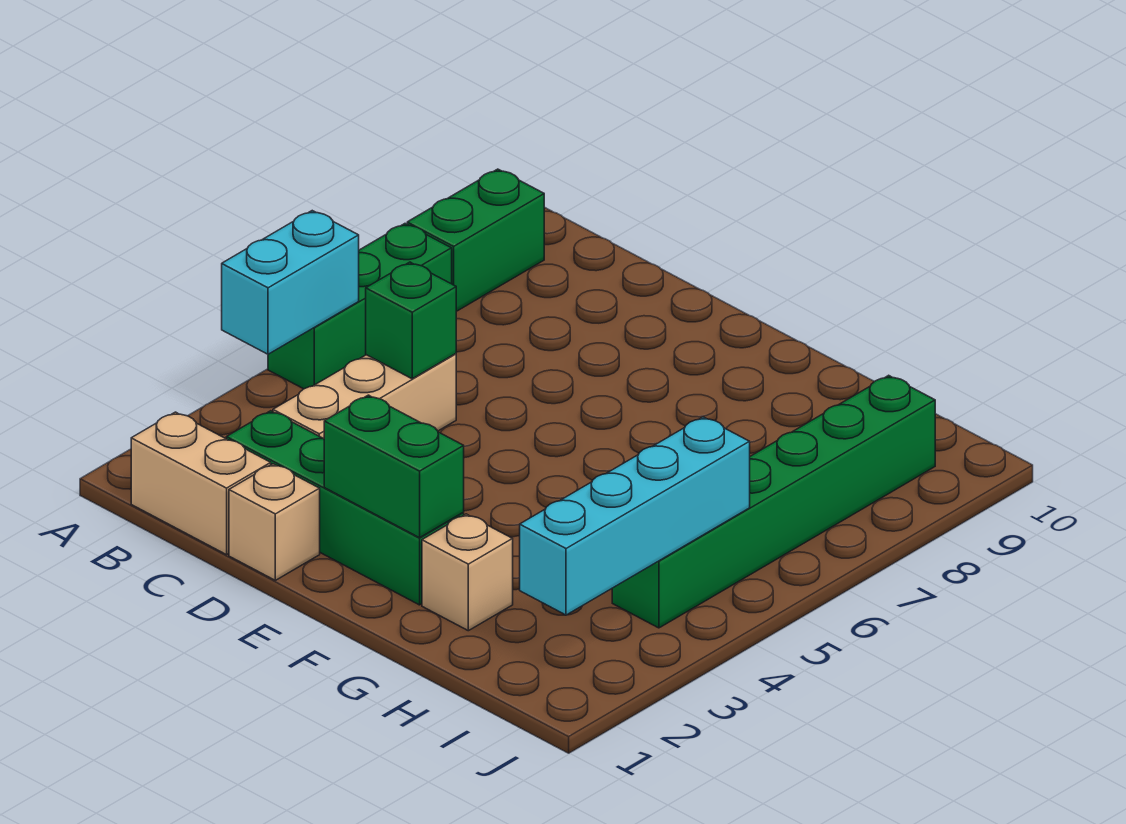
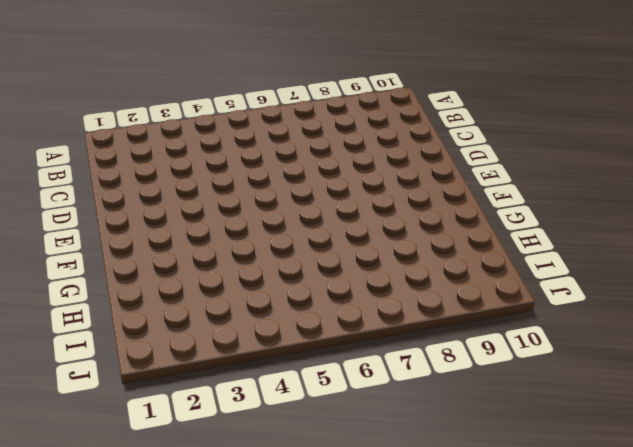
none -> green brick A5:A7 level 1
none -> green brick A8:A9 level 1
none -> tan brick B1:C1 level 1

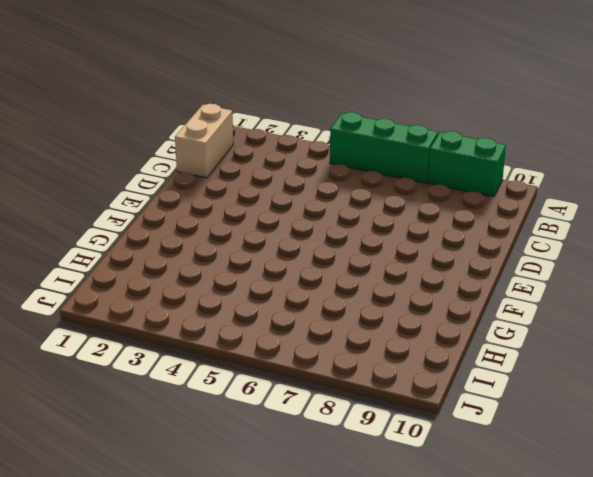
none -> green brick C2:F2 level 1
none -> tan brick C3:C5 level 1
none -> tan brick D1 level 1

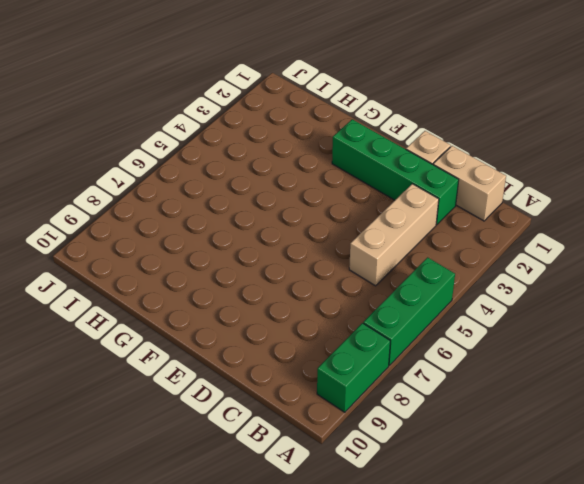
none -> tan brick G2 level 1
none -> green brick I4:I9 level 1
none -> cyan brick A4:A5 level 2

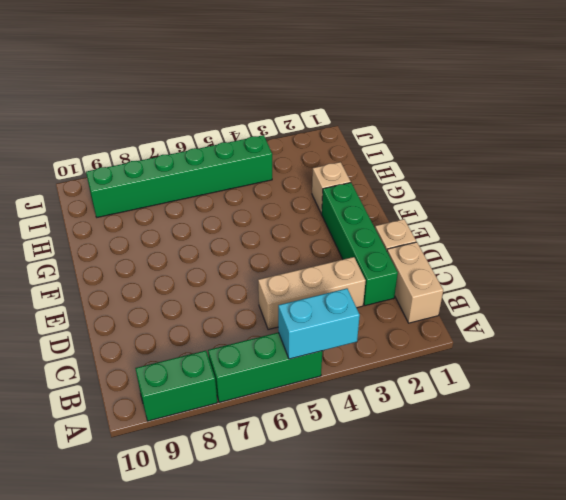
none -> green brick C5 level 2
none -> green brick E2:F2 level 2
none -> cyan brick I2:I5 level 2

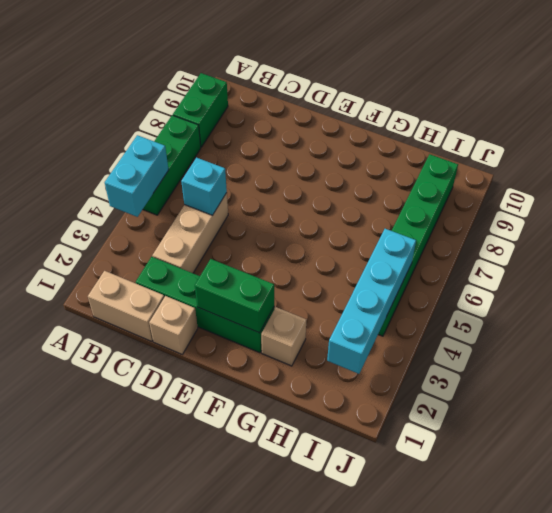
cyan brick C5 level 2 -> green brick C5 level 2

